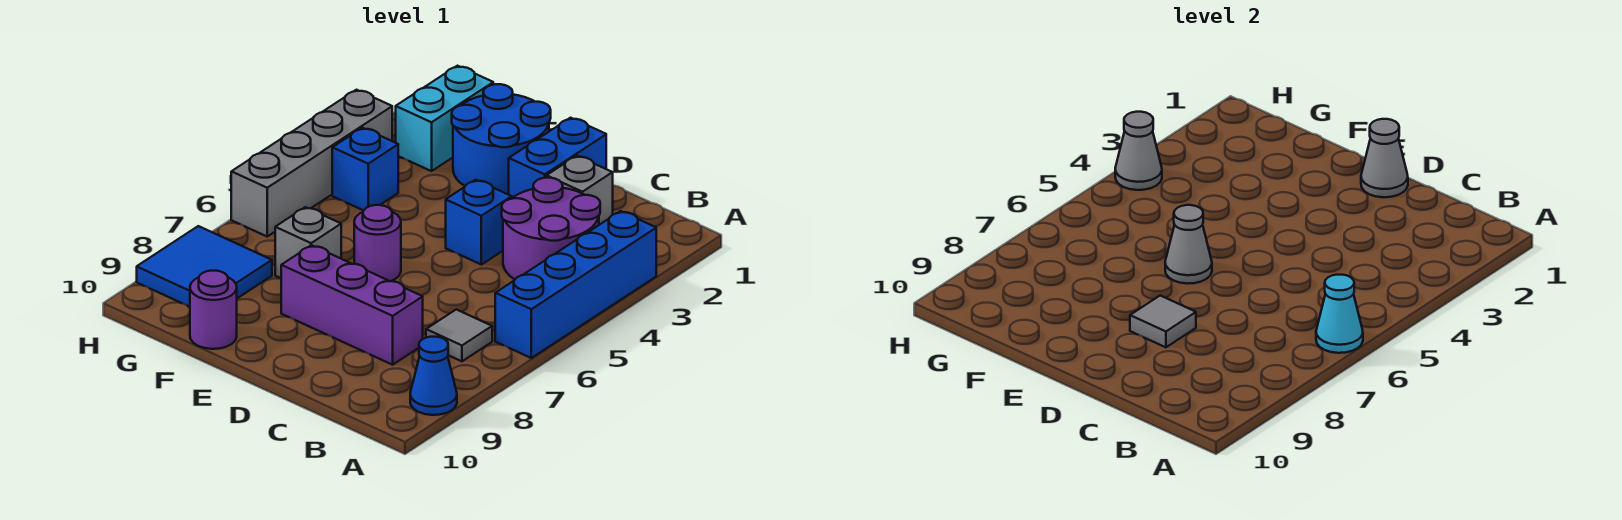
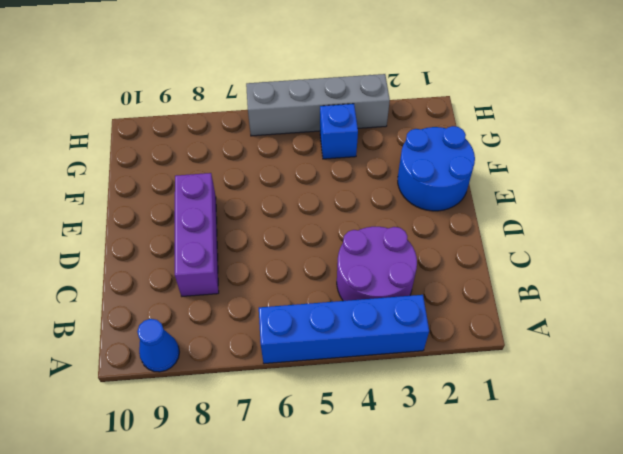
none -> grey tile B7 level 1
none -> grey brick C2 level 1
none -> blue brick D1:D2 level 1

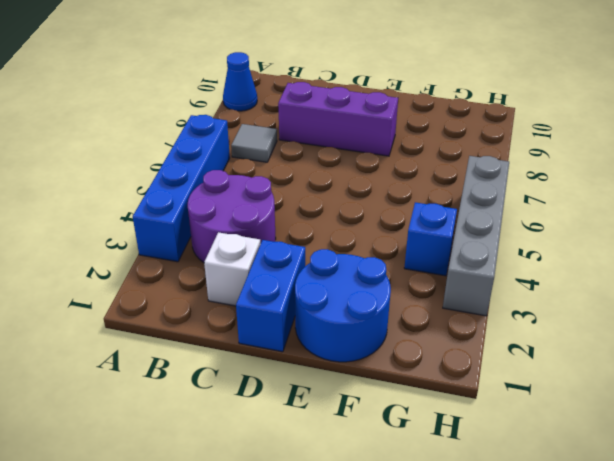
white brick C2 level 1 -> grey brick C2 level 1
none -> blue brick D4 level 1
none -> purple round brick E6 level 1
none -> grey brick F7 level 1

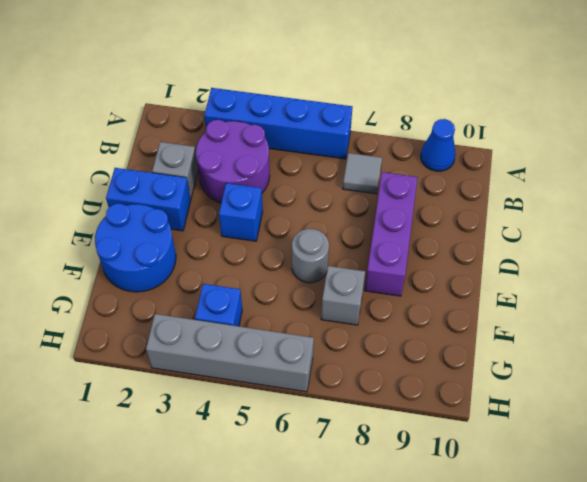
grey round brick E6 level 1 -> purple round brick E6 level 1
none -> purple round brick F10 level 1
none -> cyan brick G1:G2 level 1
none -> blue tile G8:H9 level 1

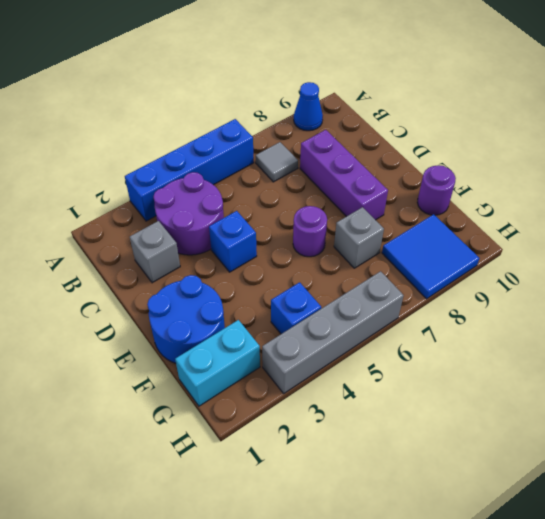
none -> blue brick D1:D2 level 1
none -> cyan cone A6 level 2
none -> grey cone D1 level 2

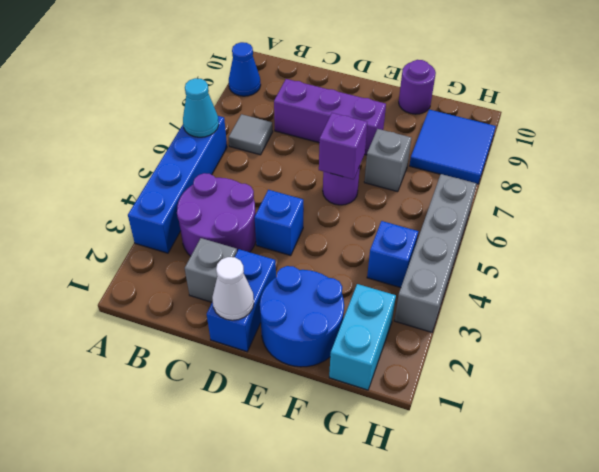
white cone D1 level 2 -> grey cone D1 level 2
purple brick E6 level 2 -> grey cone E6 level 2
none -> grey tile D8 level 2
none -> grey cone H4 level 2

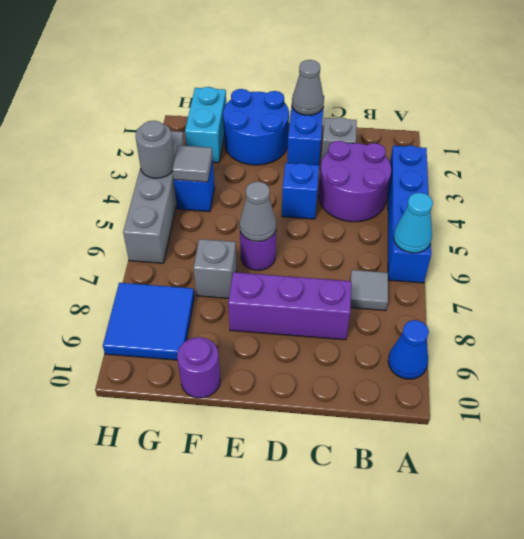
grey tile G4 level 2 -> grey tile D8 level 2
grey round brick H4 level 2 -> grey cone H4 level 2

